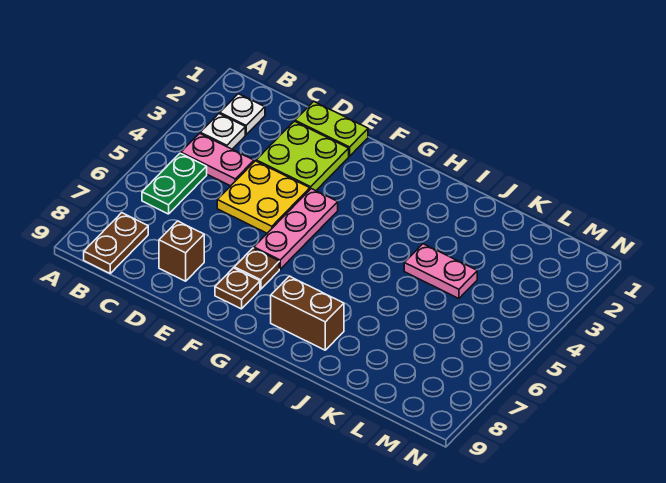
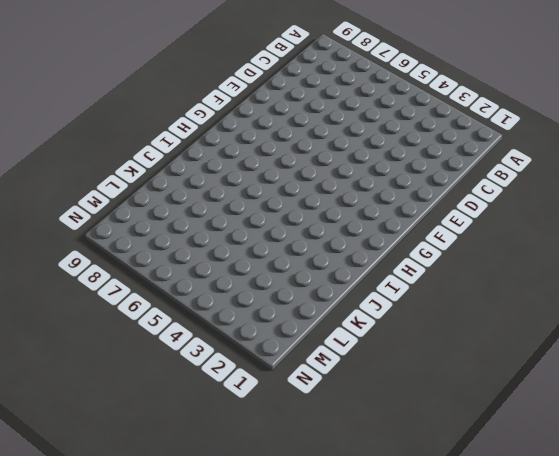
none -> white plate B2 level 1
none -> white plate B3 level 1
none -> pink plate B4:C4 level 1

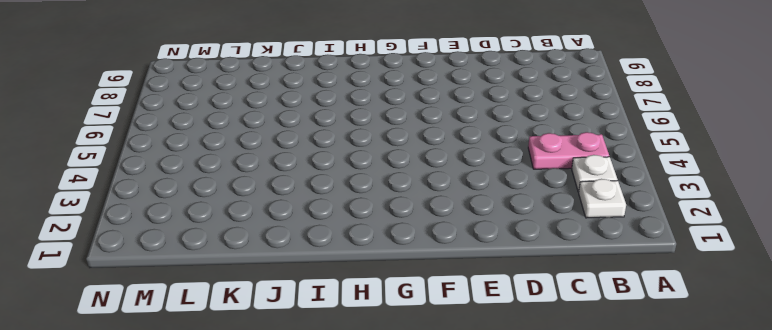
none -> green plate B5:B6 level 1
none -> brown plate B8:B9 level 1
none -> lime plate D1:E1 level 1

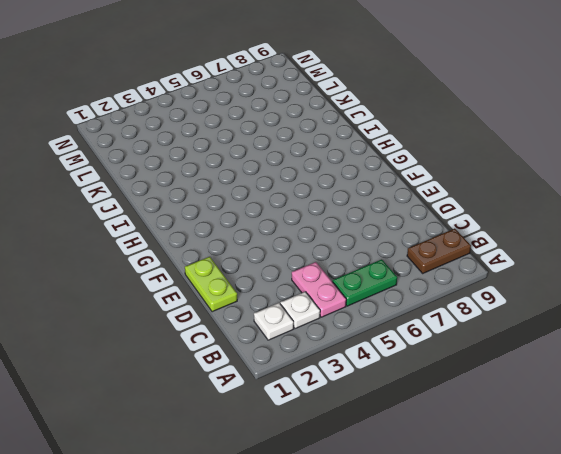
none -> lime plate D2:E3 level 1
none -> yellow plate D4:E5 level 1
none -> brown brick D8 level 1

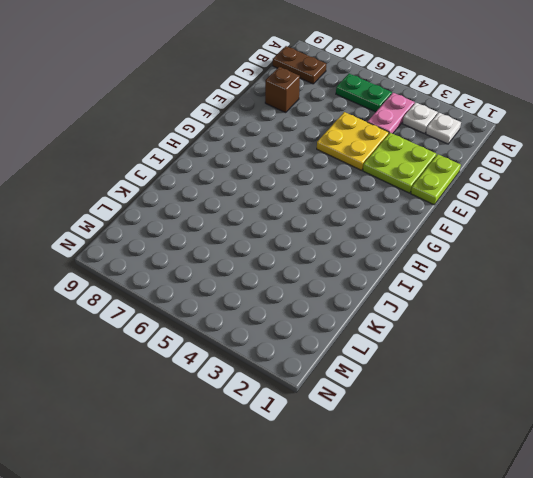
none -> pink plate F4:F6 level 1
none -> brown plate F7 level 1
none -> brown plate F8 level 1

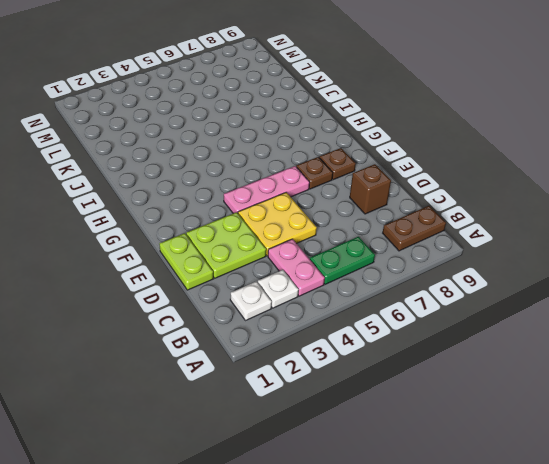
none -> brown brick H8:I8 level 1
none -> pink plate J4:K4 level 1

